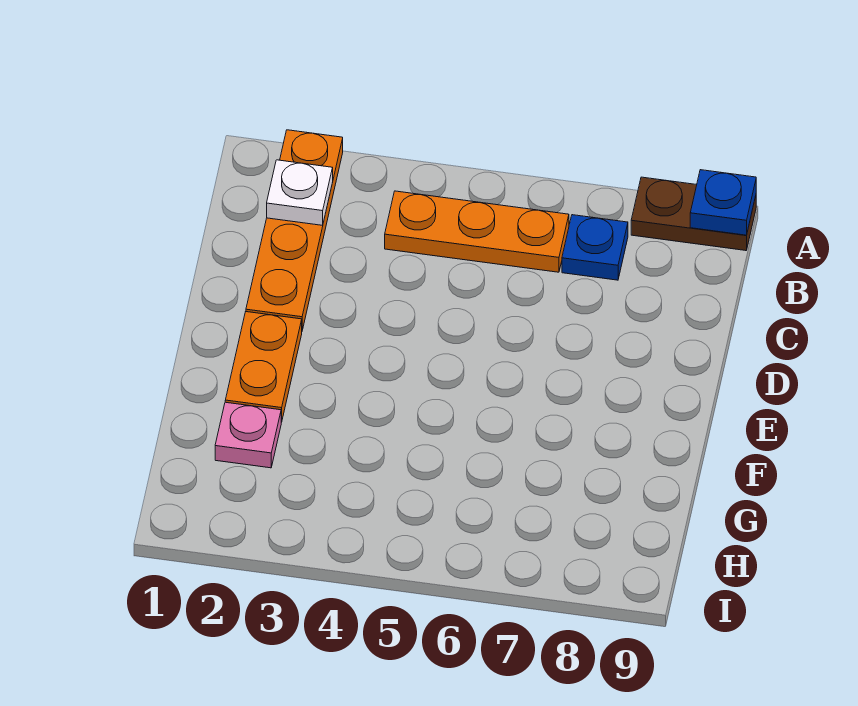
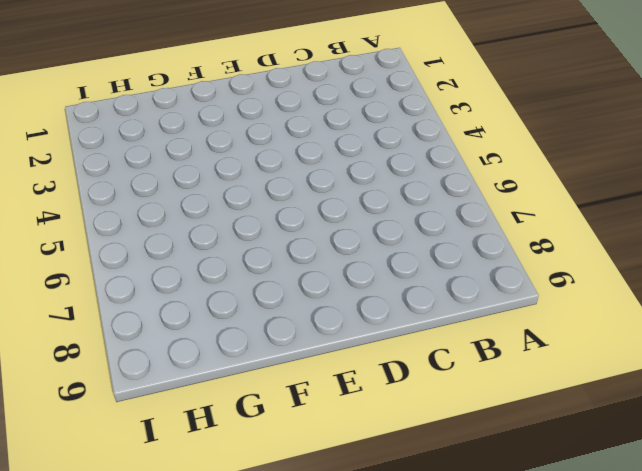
none -> orange plate A2:D2 level 1
none -> brown plate A8:A9 level 1

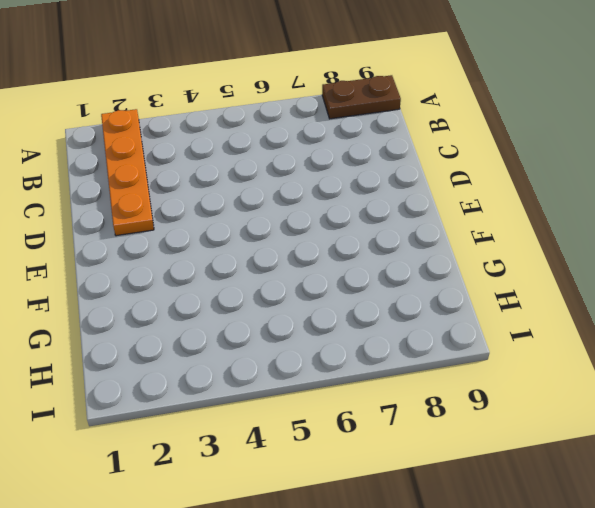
none -> orange plate B4:B6 level 1
none -> blue plate B7 level 1

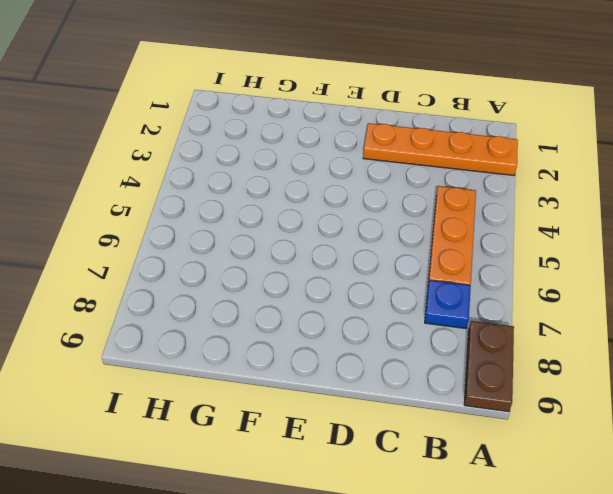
none -> orange plate E2:F2 level 1
none -> pink plate G2 level 1

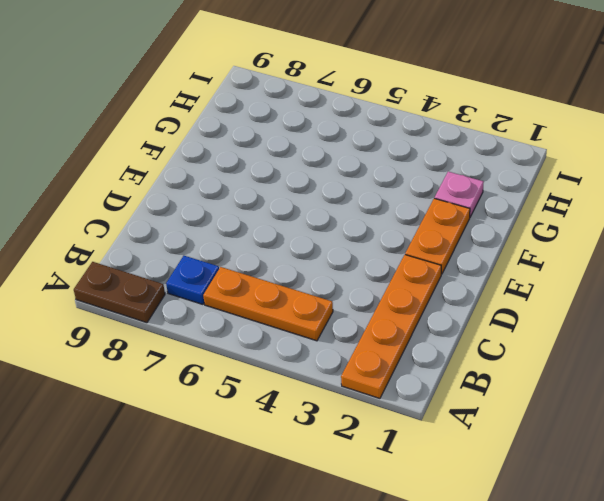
none -> blue plate A9 level 2
none -> white plate B2 level 2

